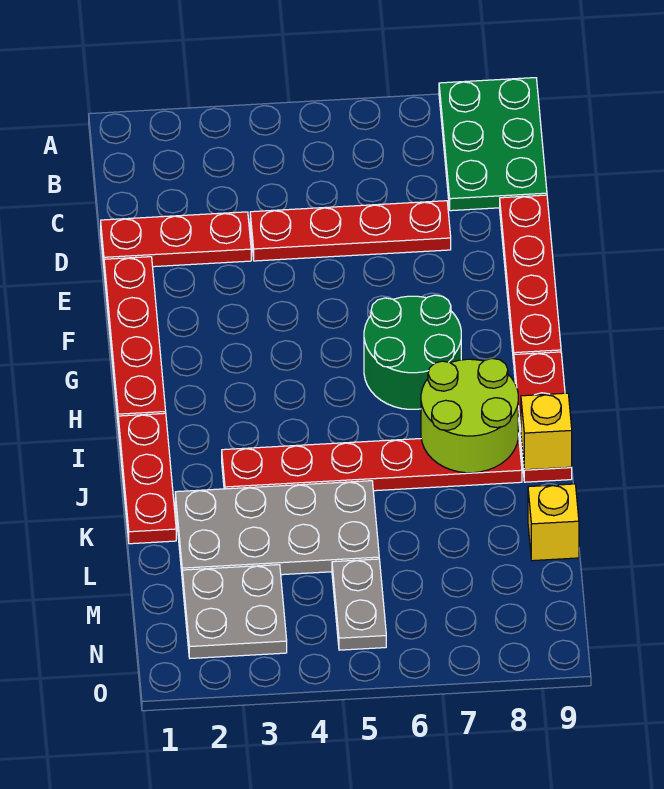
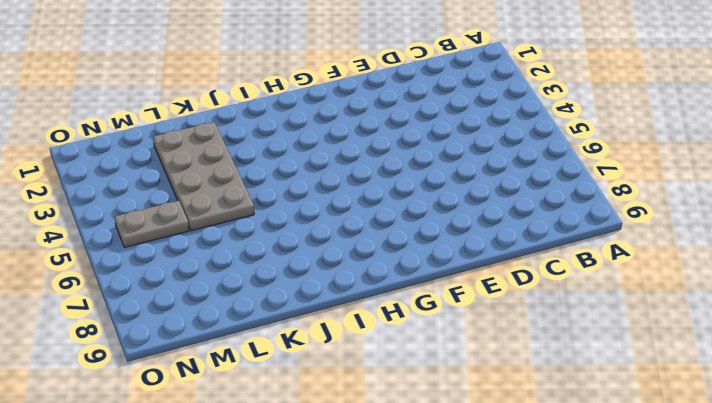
none -> green plate A8:C9 level 1
none -> red plate D1:D3 level 1
none -> red plate D4:D7 level 1

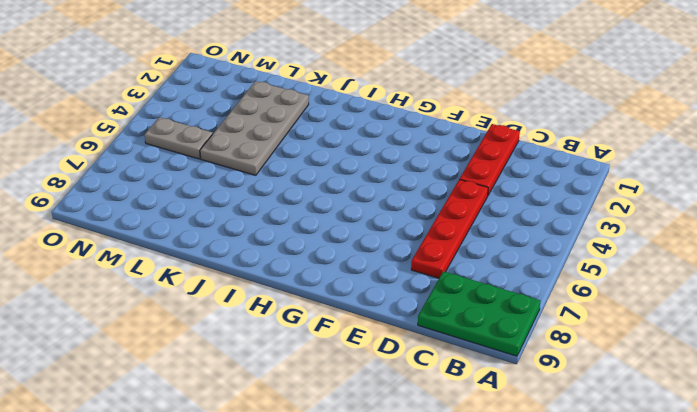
none -> red plate D9:G9 level 1
none -> red plate E1:H1 level 1
none -> green round brick G6:H7 level 1

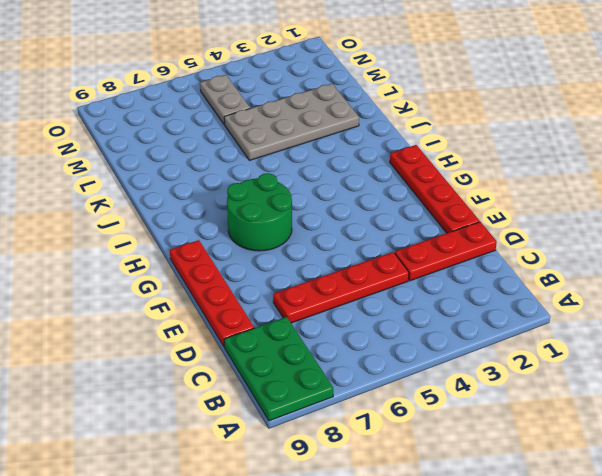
none -> red plate H9:J9 level 1
none -> red plate I1:K1 level 1
none -> red plate J3:J8 level 1

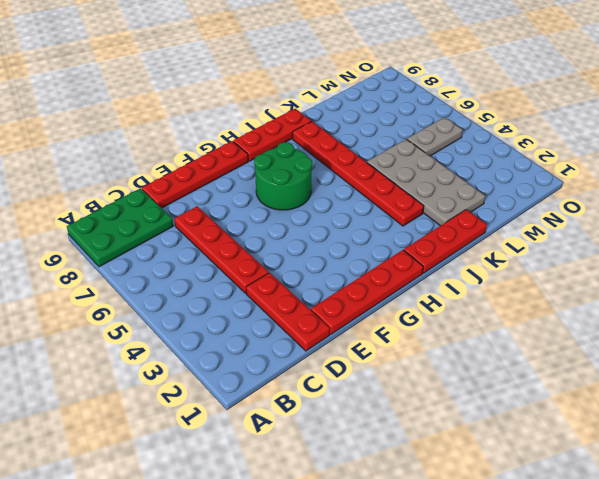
none -> yellow brick L9 level 1
none -> grey plate M2:N3 level 1
none -> lime round brick I7:J8 level 2

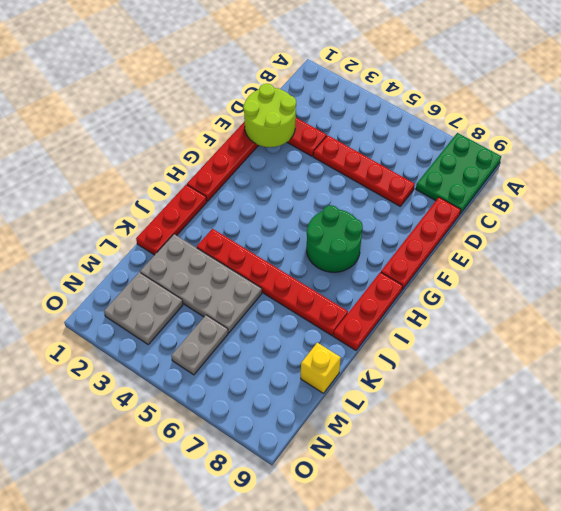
lime round brick D1:E2 level 2 -> lime round brick I7:J8 level 2
none -> yellow brick J9 level 2

